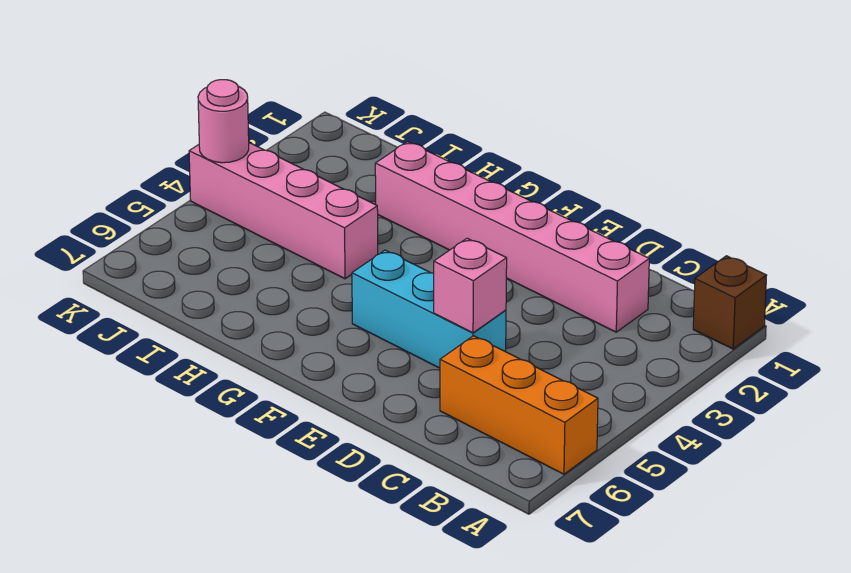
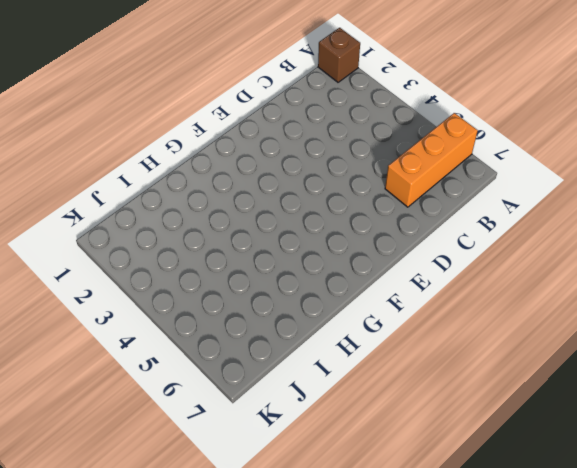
none -> pink brick C2:H2 level 1
none -> cyan brick D5:F5 level 1

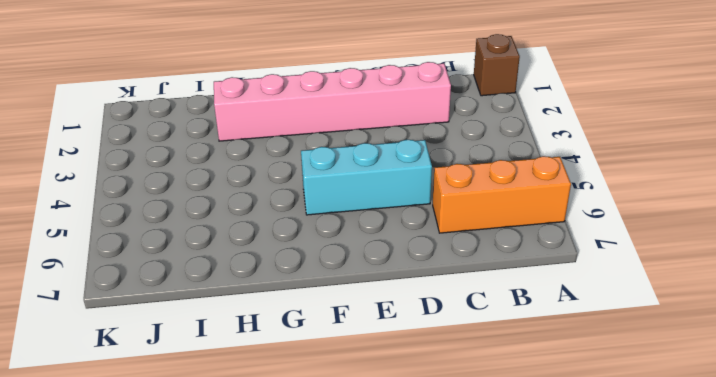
none -> pink brick H4:K4 level 1
none -> pink brick D5 level 2

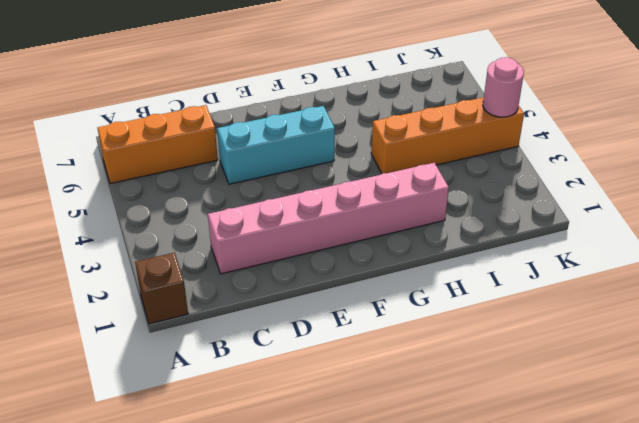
orange brick H4:K4 level 1 -> pink brick H4:K4 level 1
none -> pink brick D5 level 2

